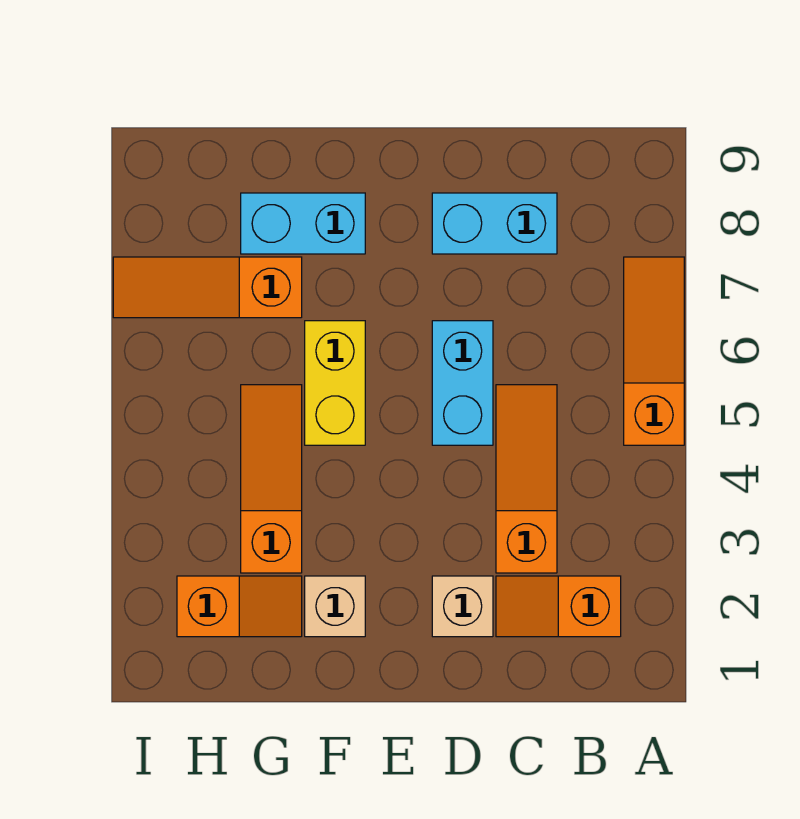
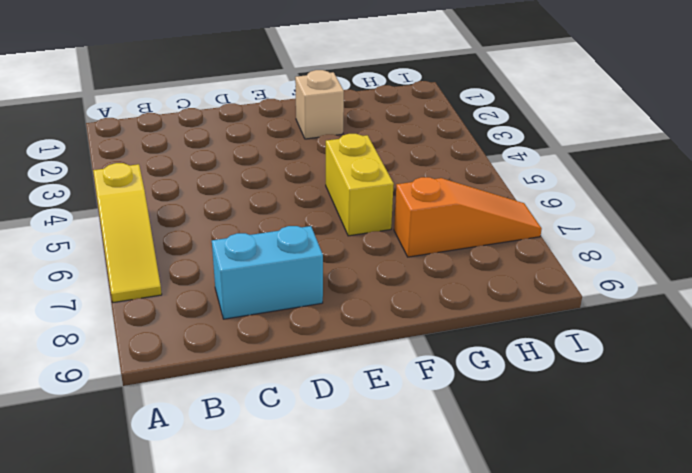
yellow slope A5:A7 level 1 top 5 -> orange slope A5:A7 level 1 top 5
none -> orange slope B2:C2 level 1 top B
none -> orange slope C3:C5 level 1 top 3
none -> tan brick D2 level 1

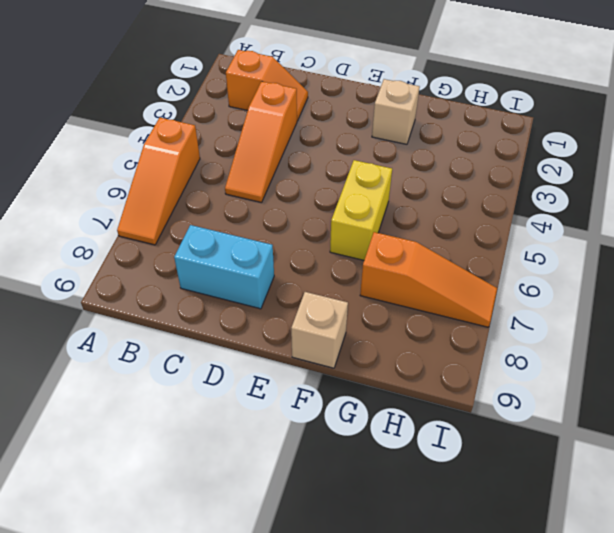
tan brick F9 level 1 -> tan brick D2 level 1
none -> cyan brick D5:D6 level 1
none -> cyan brick F8:G8 level 1
none -> orange slope G2:H2 level 1 top H

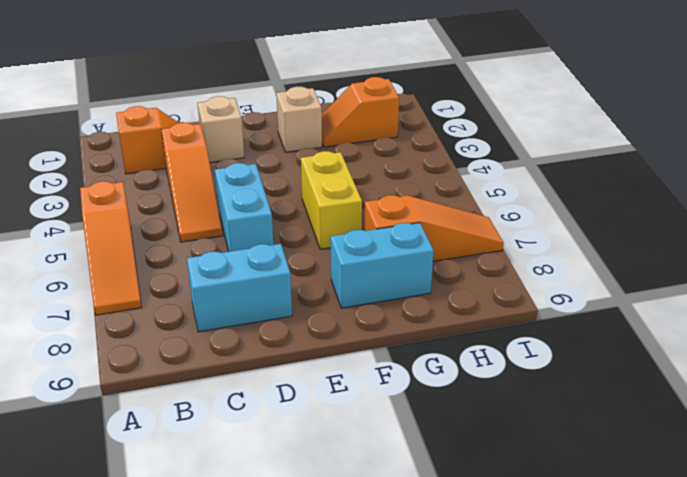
none -> orange slope G3:G5 level 1 top 3

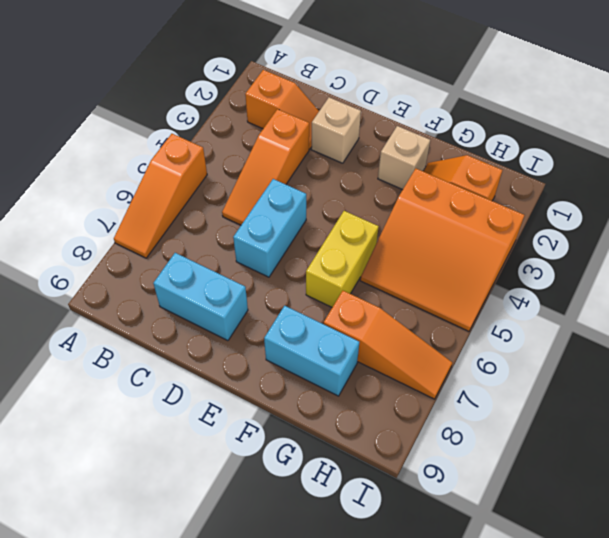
orange slope G3:I5 level 1 top 3 -> orange slope G3:G5 level 1 top 3

